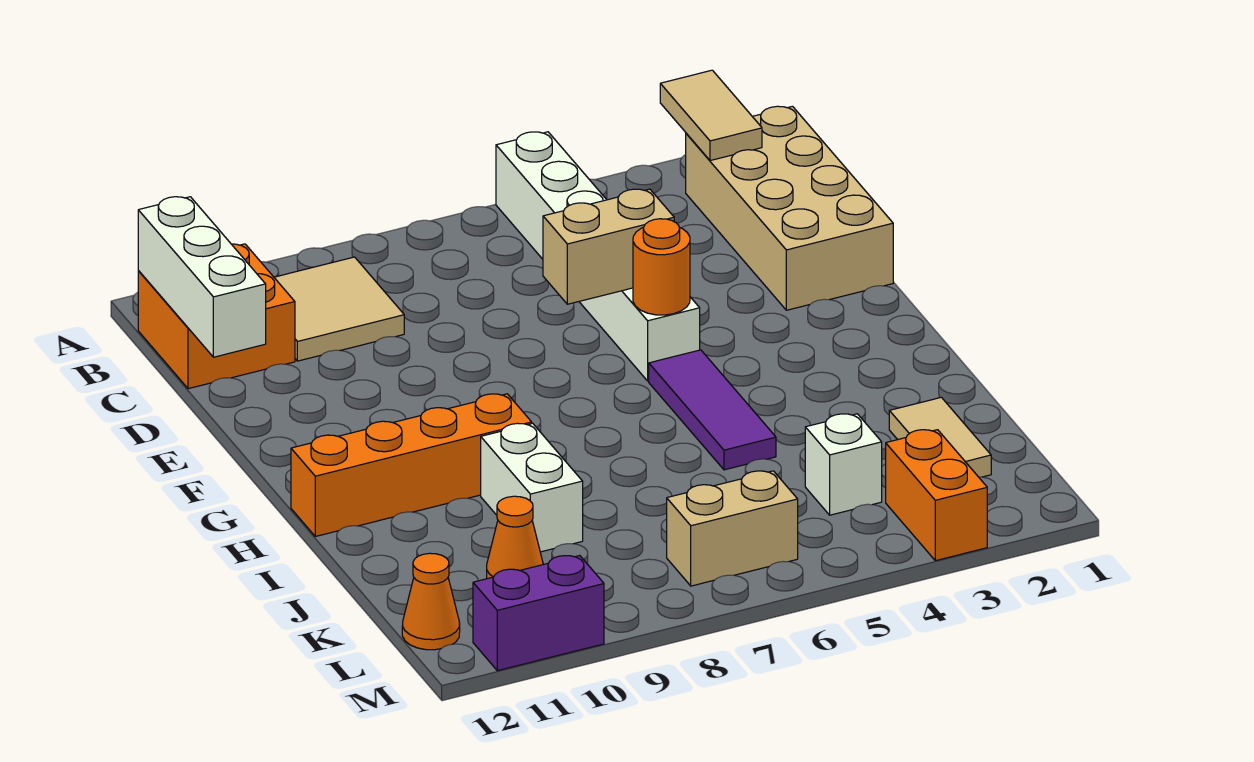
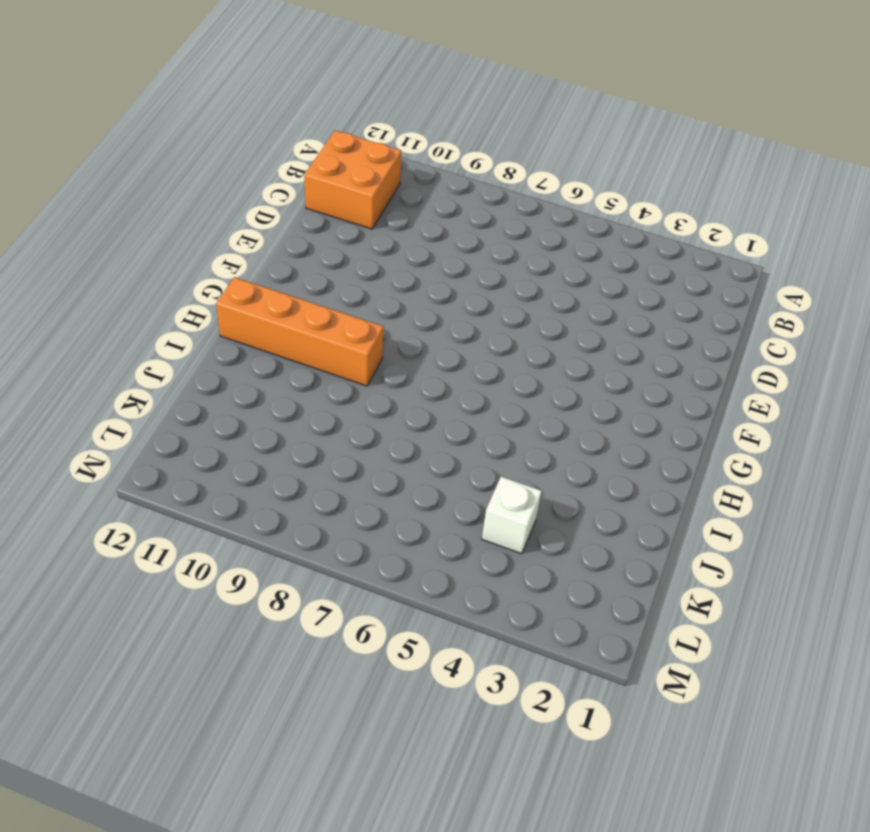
none -> white brick A5:F5 level 1
none -> tan brick B1:E2 level 1
none -> tan tile B9:C10 level 1

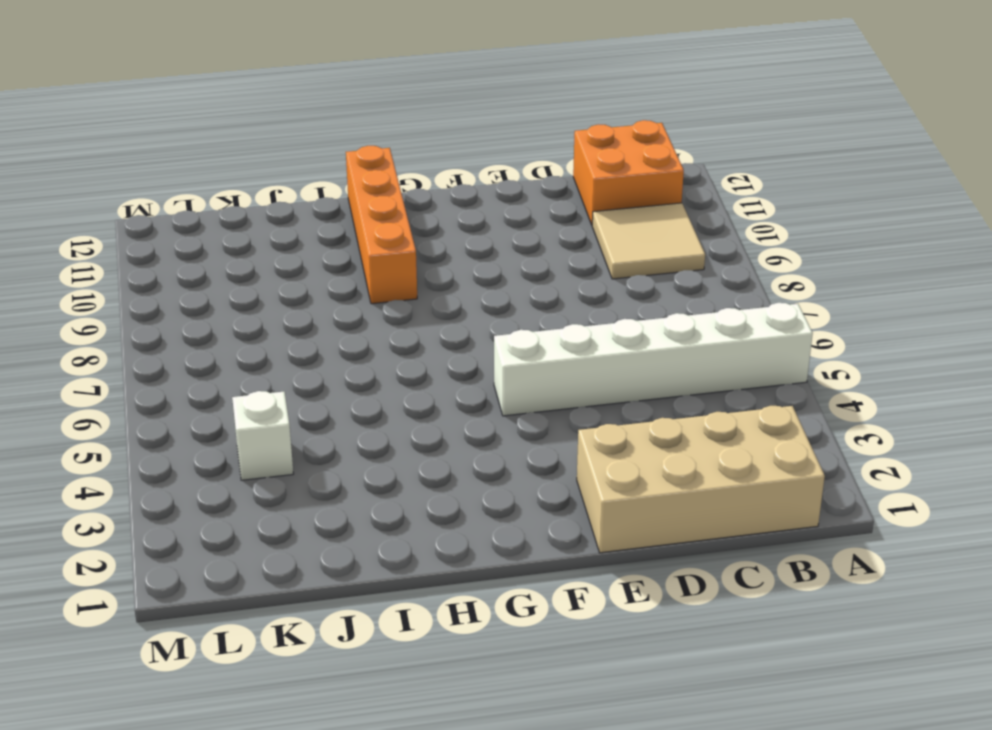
none -> purple tile G5:I5 level 1
none -> white brick I9:J9 level 1
none -> tan tile J2:K2 level 1

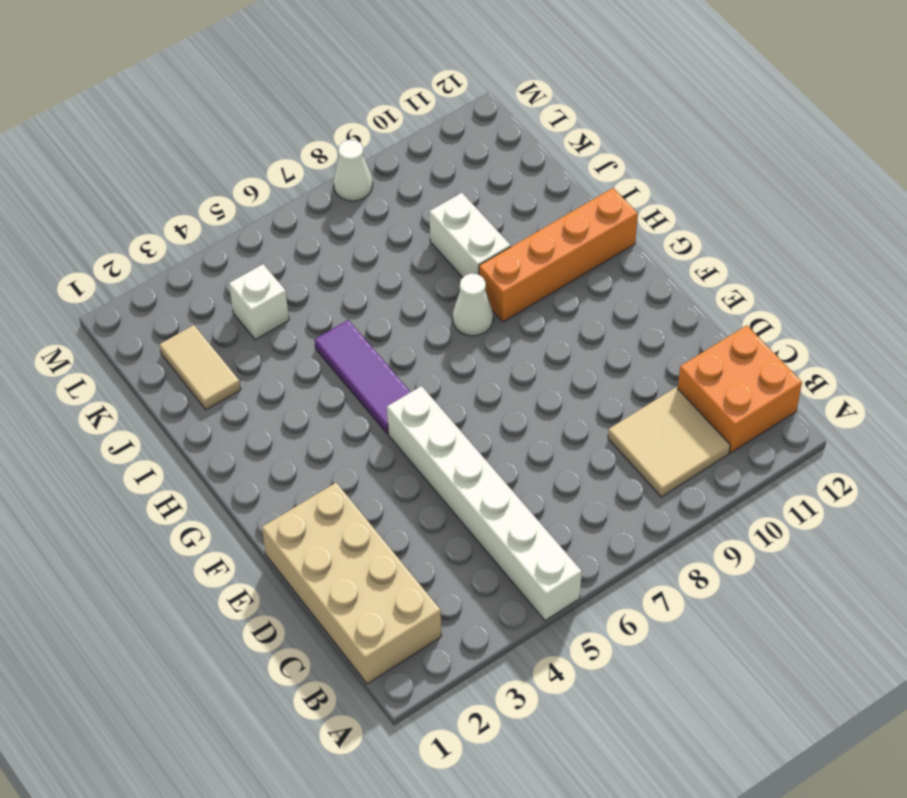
white cone H8 level 1 -> none
white cone M8 level 1 -> none
none -> orange cone K10 level 1
none -> orange brick L3:M3 level 1
none -> tan brick L6:L7 level 1

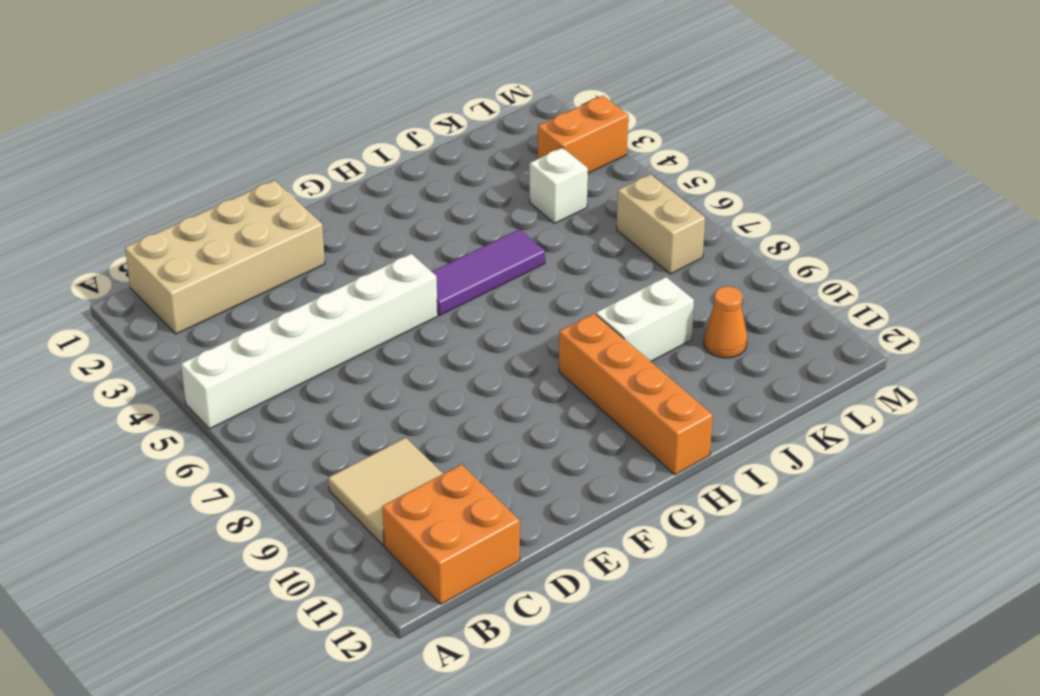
none -> tan tile J2:K2 level 1
none -> orange cone L12 level 1
none -> purple brick M10:M11 level 1

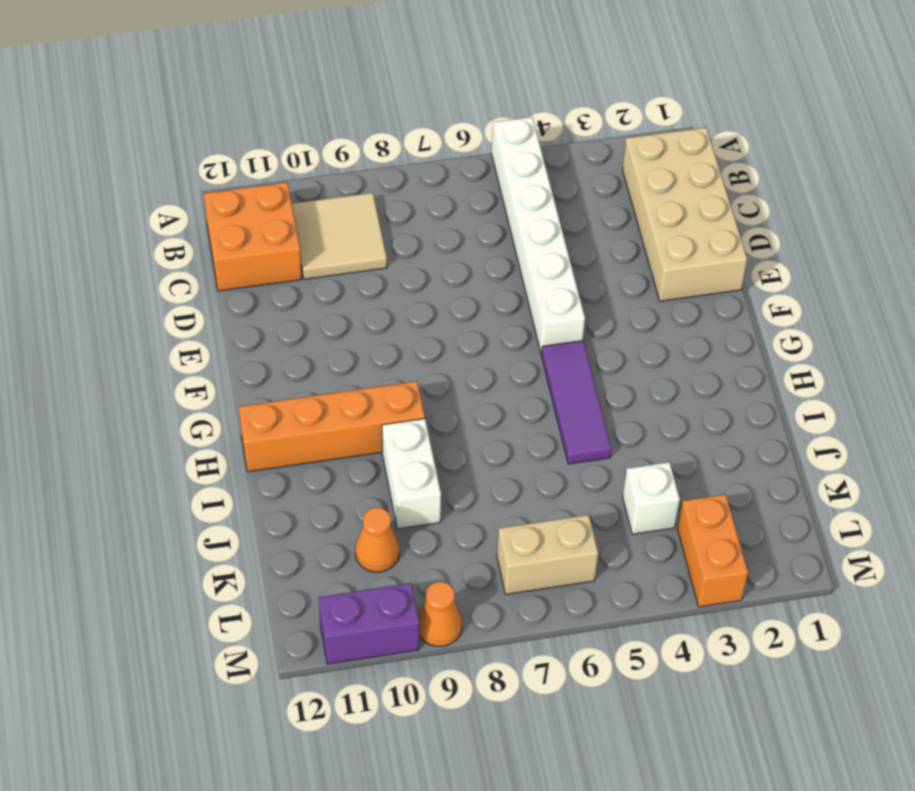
orange cone M9 level 1 -> orange cone L12 level 1
none -> tan tile J2:K2 level 1
none -> tan tile A2:B2 level 2
none -> white brick B12:D12 level 2

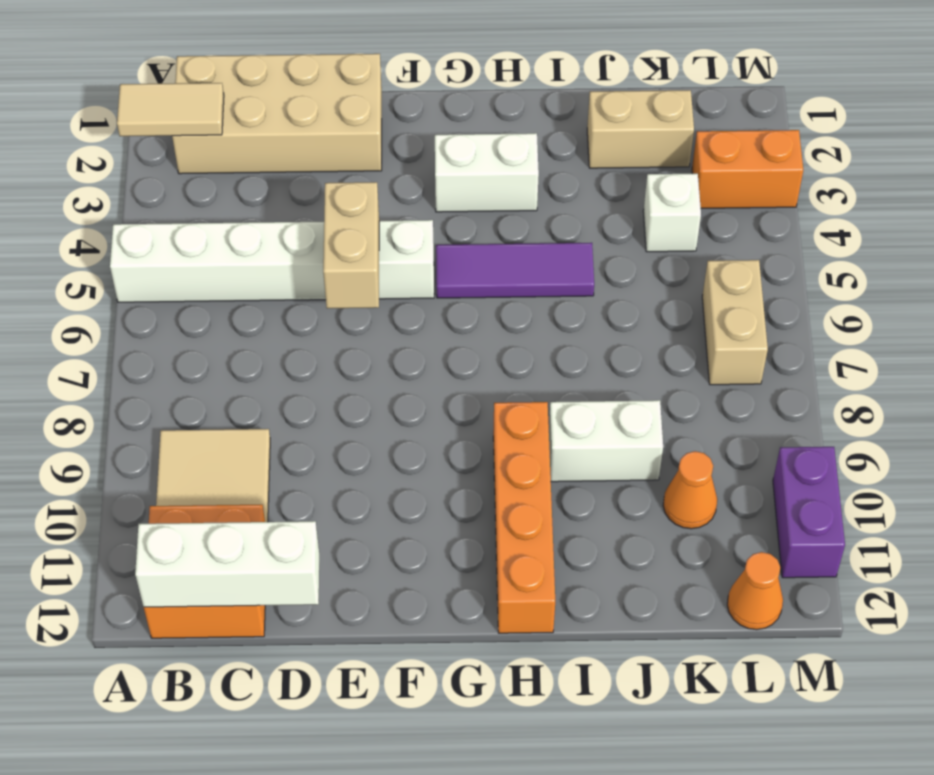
white brick G3:H3 level 1 -> none
tan brick J2:K2 level 1 -> tan tile J2:K2 level 1
none -> orange round brick F5 level 2

